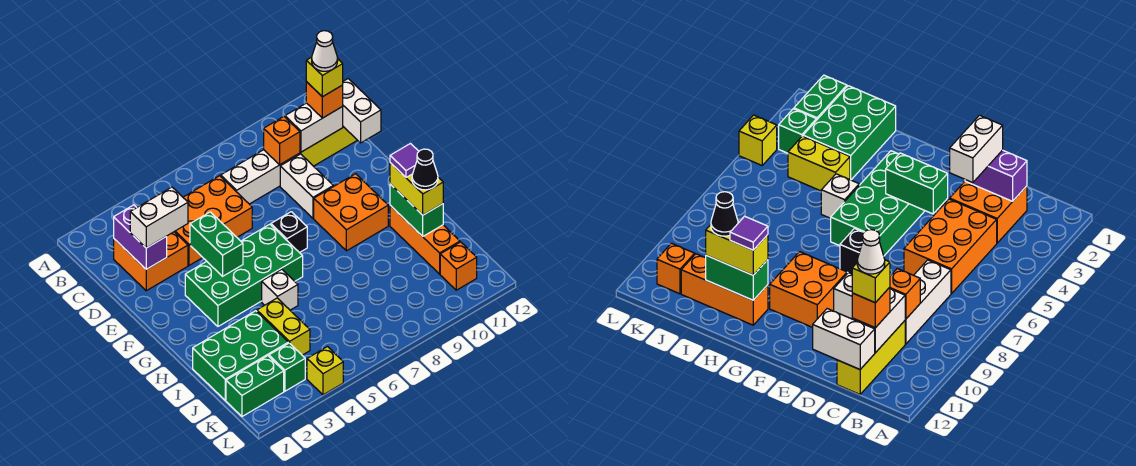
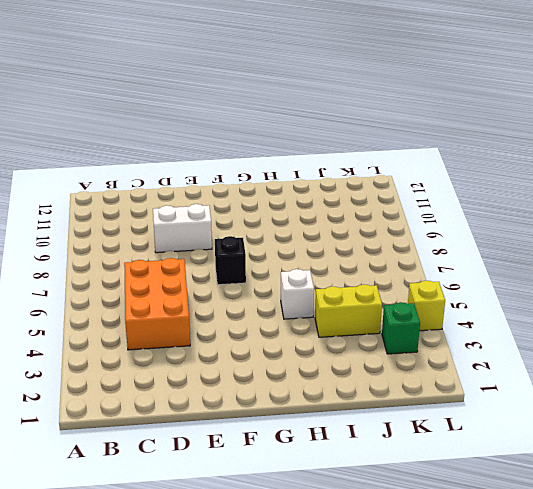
none -> orange brick C2:D3 level 1
none -> white brick C7:C9 level 1
none -> yellow brick C10:C12 level 1

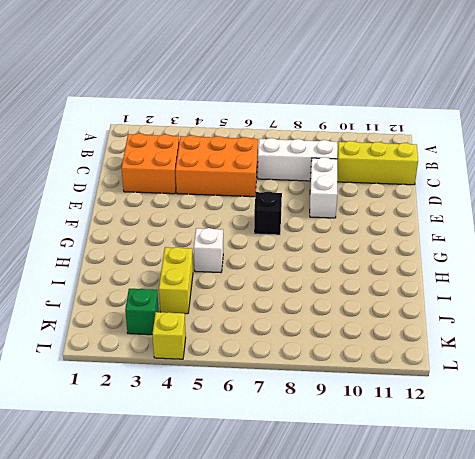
none -> green brick F3:G6 level 1
none -> orange brick F9:G10 level 1
none -> orange brick H11:J11 level 1

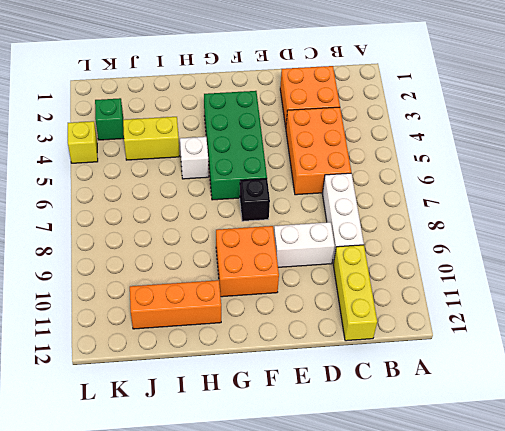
none -> green brick I1:J3 level 1
none -> green brick K1:K2 level 1
none -> orange brick K11 level 1

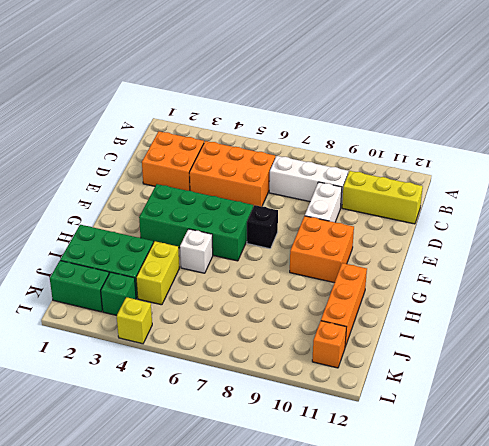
none -> purple brick C2:D2 level 2
none -> orange brick C9 level 2
none -> white brick C10:C11 level 2

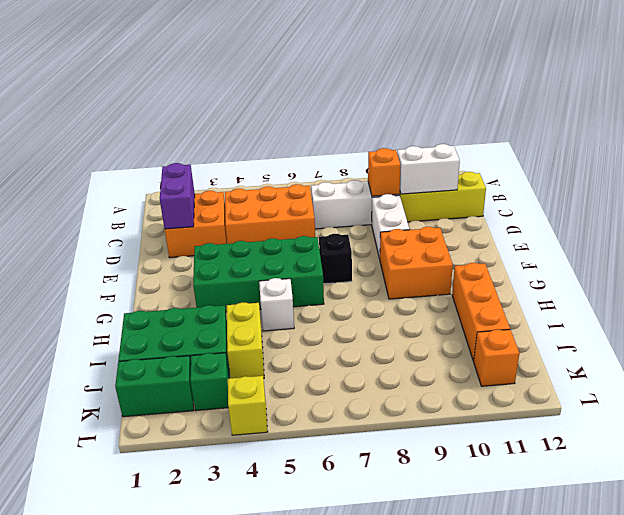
none -> white brick C12:D12 level 2
none -> green brick E4:F4 level 2
none -> green brick H11:I11 level 2

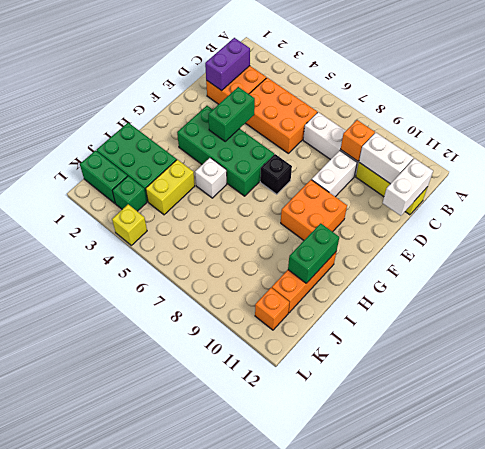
none -> orange brick C11 level 3
none -> white brick D2:D3 level 3
none -> yellow brick H11:I11 level 3

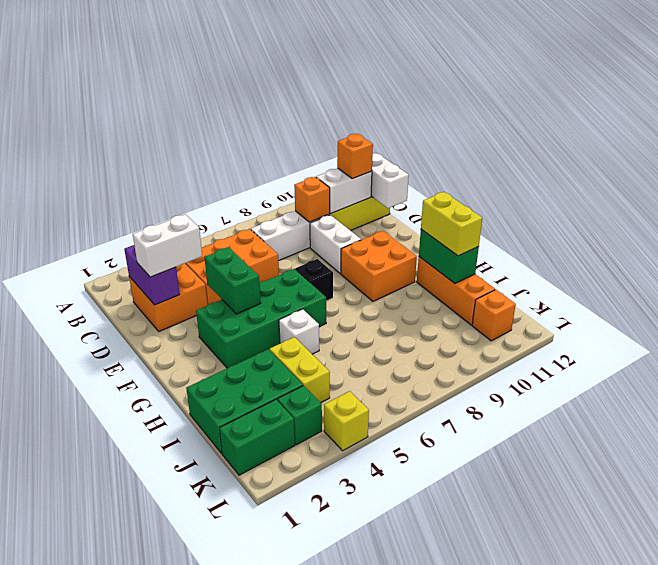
none -> yellow brick C11 level 4
none -> purple tile H11 level 4
none -> black cone I11 level 4

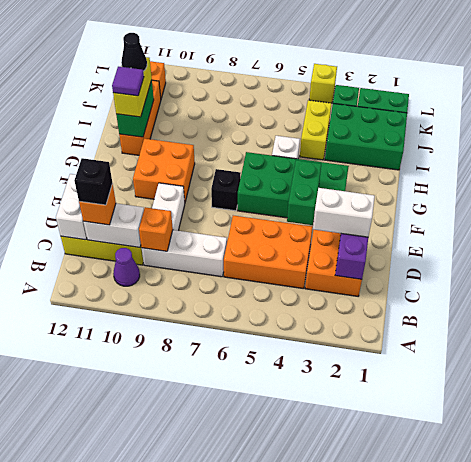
purple cone B10 level 1 -> none
black brick C11 level 4 -> yellow brick C11 level 4
none -> white cone C11 level 5

